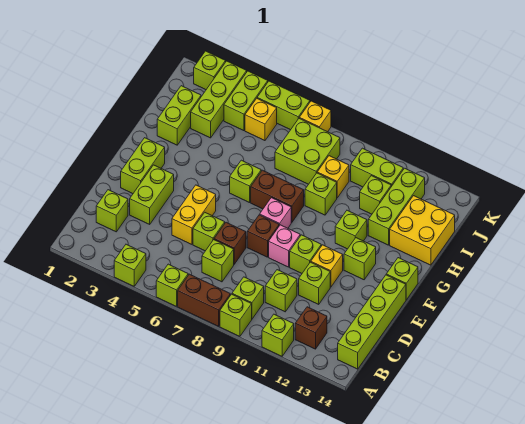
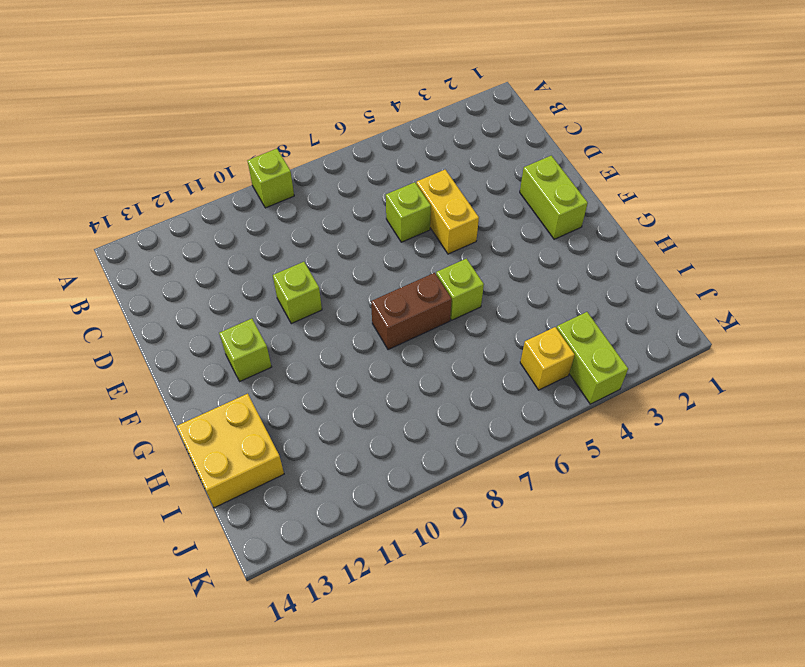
none -> lime brick A4 level 1
none -> lime brick A6 level 1
none -> brown brick A7:A8 level 1
none -> lime brick A11 level 1

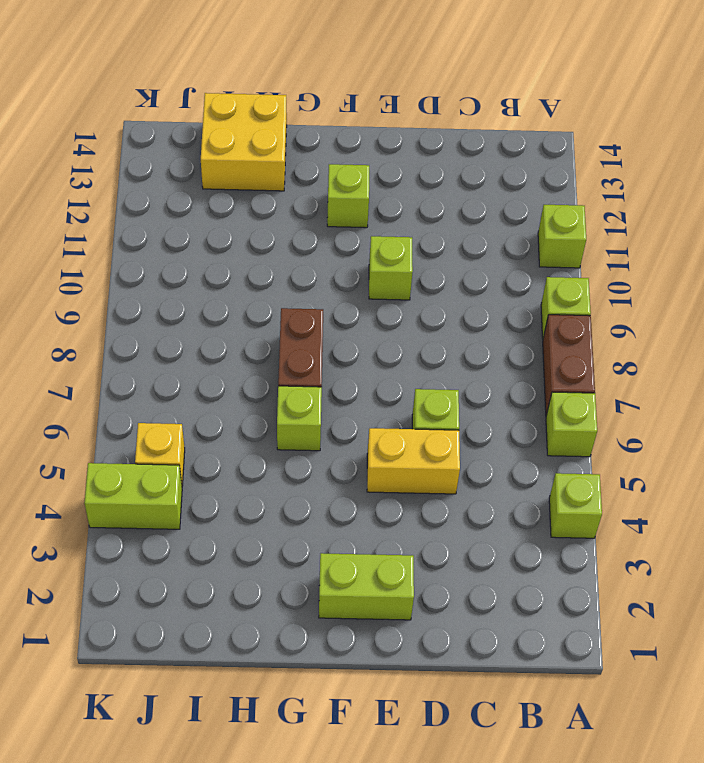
none -> lime brick B9 level 1
none -> brown brick B12 level 1
none -> lime brick B14:E14 level 1
none -> lime brick C2 level 1

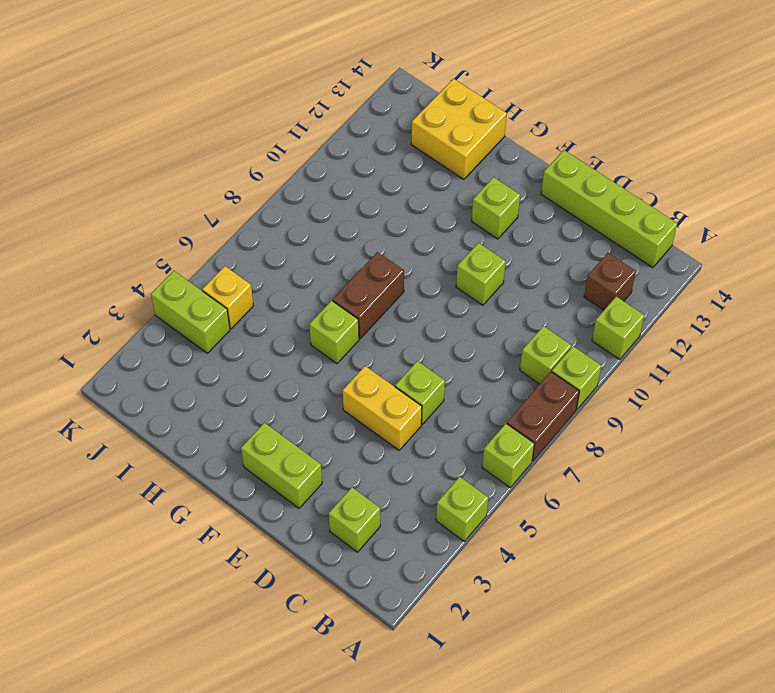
none -> lime brick C7 level 1
none -> lime brick C10 level 1
none -> lime brick D3:E3 level 1
none -> brown brick D7 level 1

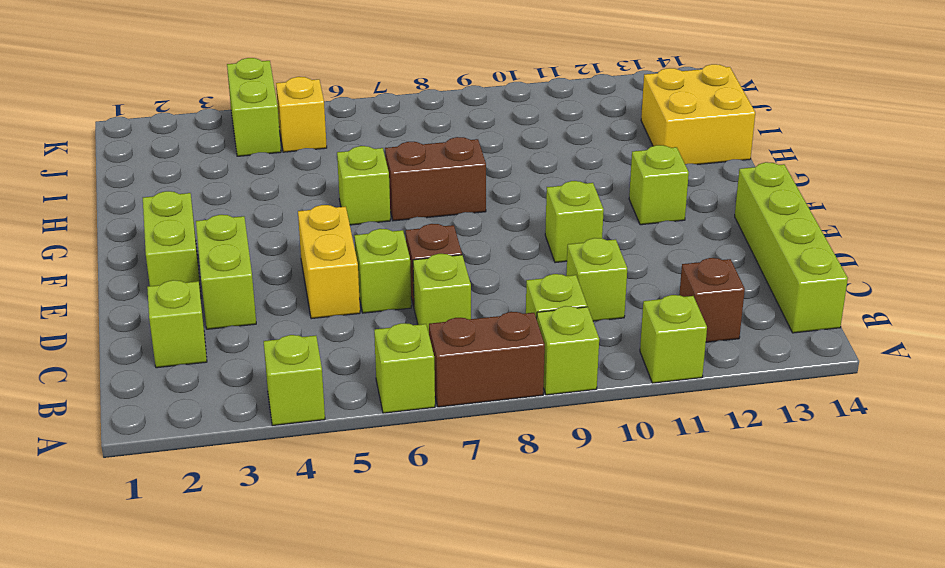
none -> lime brick D11 level 1
none -> brown brick E8 level 1
none -> pink brick E9 level 1
none -> yellow brick E11 level 1

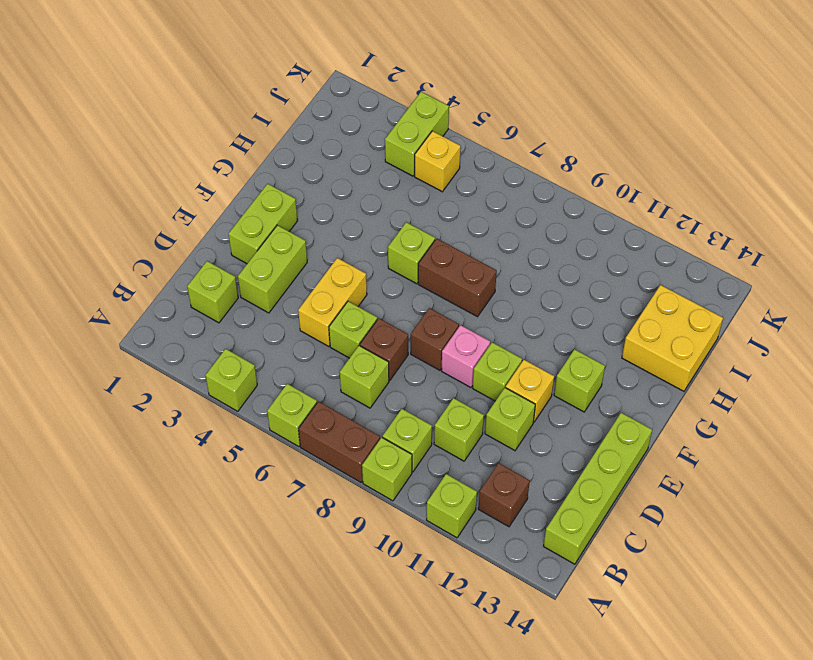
none -> pink brick F8 level 1
none -> lime brick F14 level 1
none -> lime brick G11 level 1
none -> lime brick H2:I2 level 1

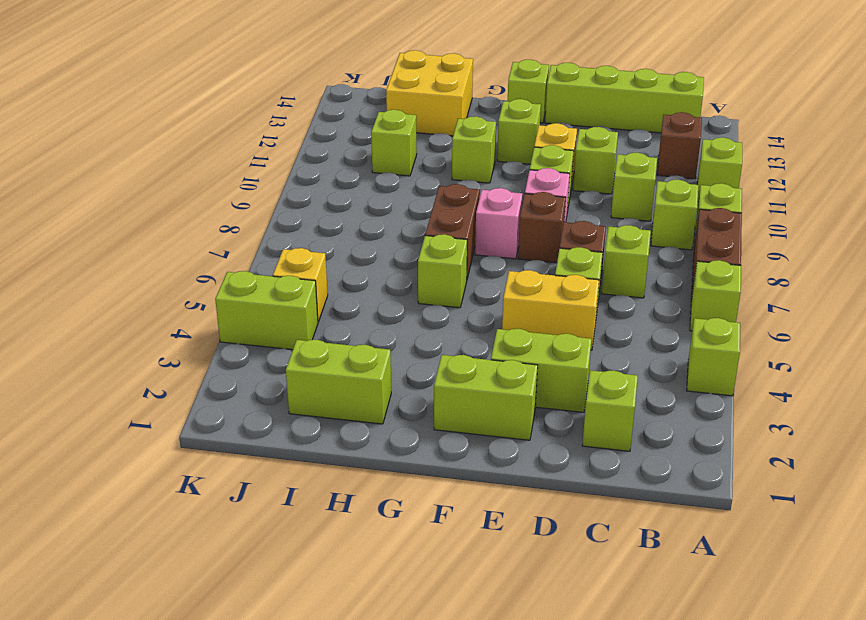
none -> lime brick H9 level 1
none -> lime brick H12:J12 level 1
none -> lime brick I3:K3 level 1
none -> lime brick I7:J8 level 1

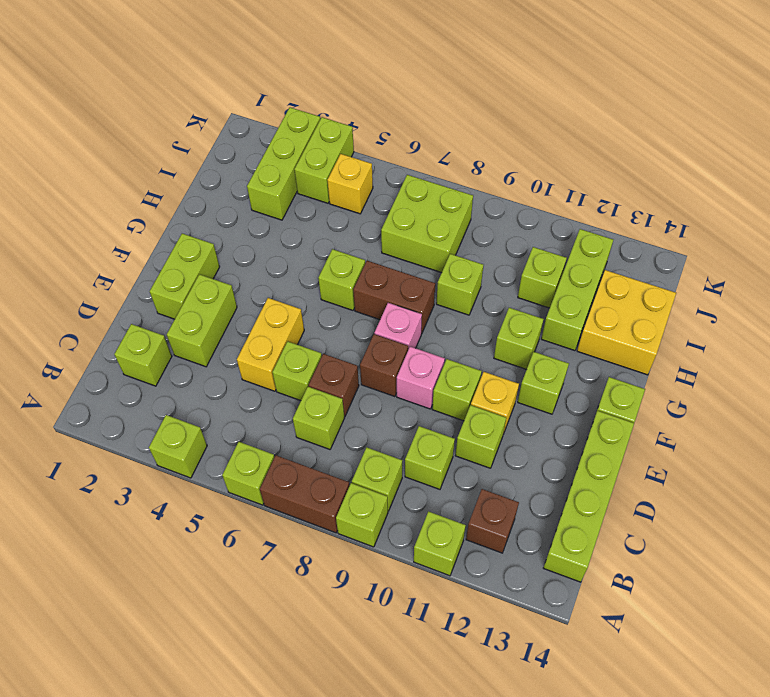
none -> lime brick H2:I2 level 1
none -> yellow brick I9 level 1
none -> lime brick J10:J11 level 1
none -> lime brick K2 level 1

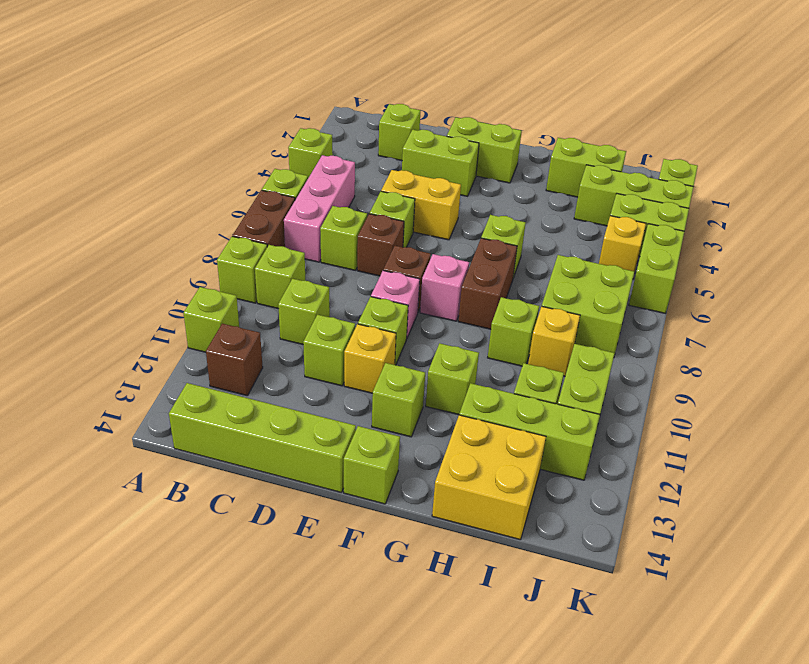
pink brick B5:B7 level 1 -> none
none -> yellow brick K7 level 1

